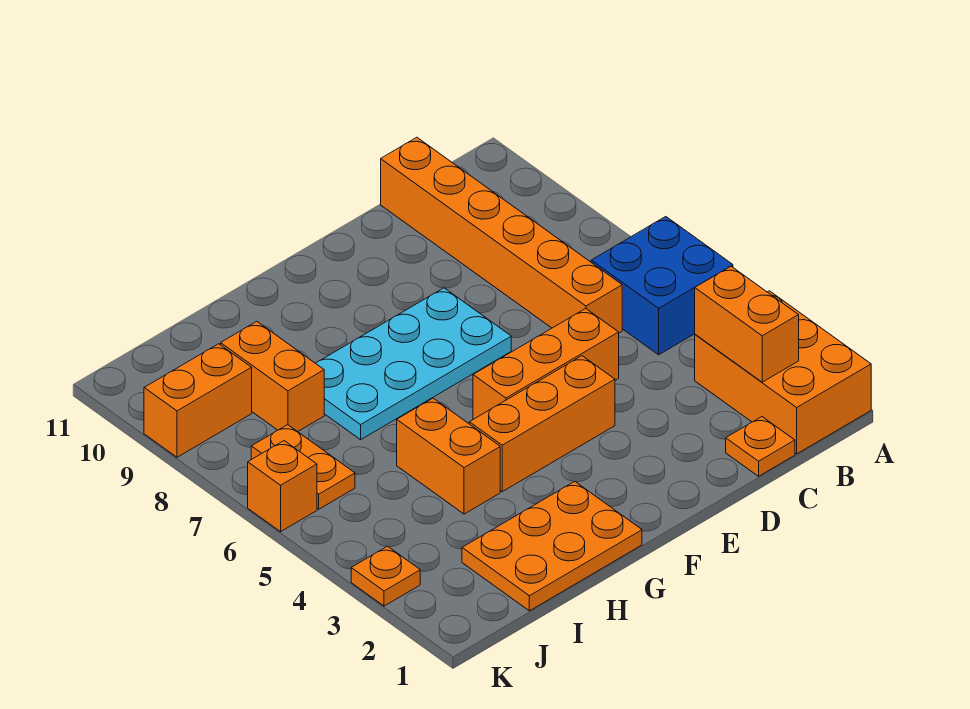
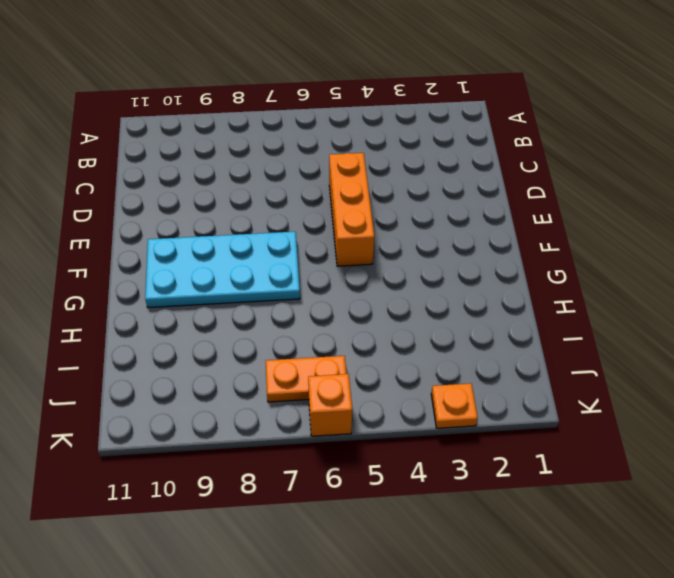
cyan plate F7:G10 level 1 -> cyan plate E7:H8 level 1
none -> orange brick A1:B3 level 1
none -> blue brick A5:B6 level 1
none -> orange plate C1 level 1

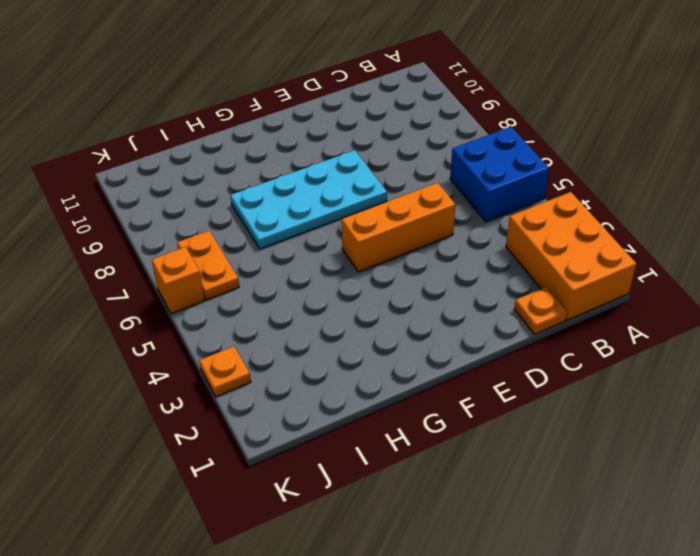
none -> orange brick C6:C11 level 1
none -> orange brick E4:G4 level 1
none -> orange plate G1:I2 level 1

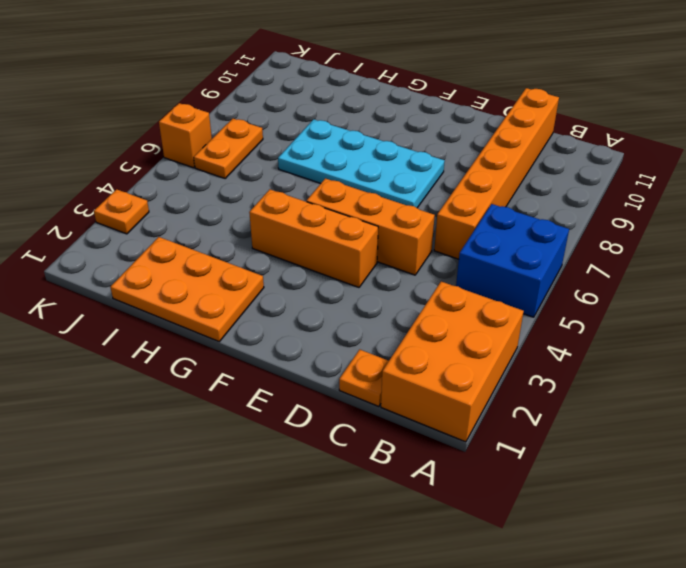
none -> orange brick H4:H5 level 1
none -> orange brick I8:I9 level 1
none -> orange brick J9:K9 level 1

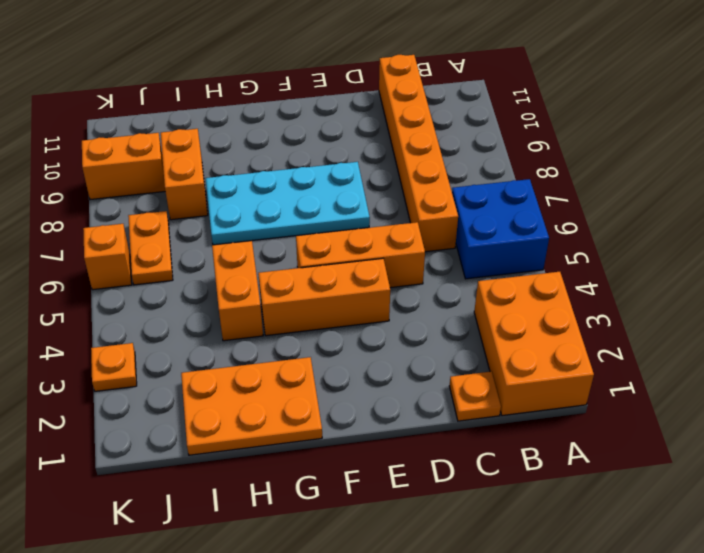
none -> orange brick B2:B3 level 2

